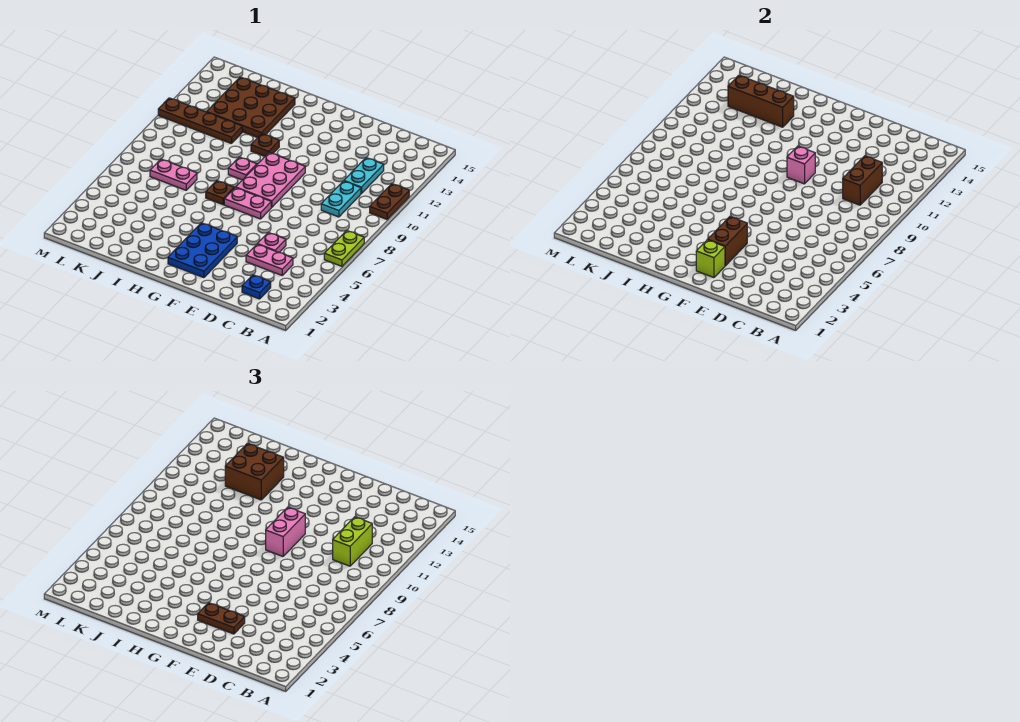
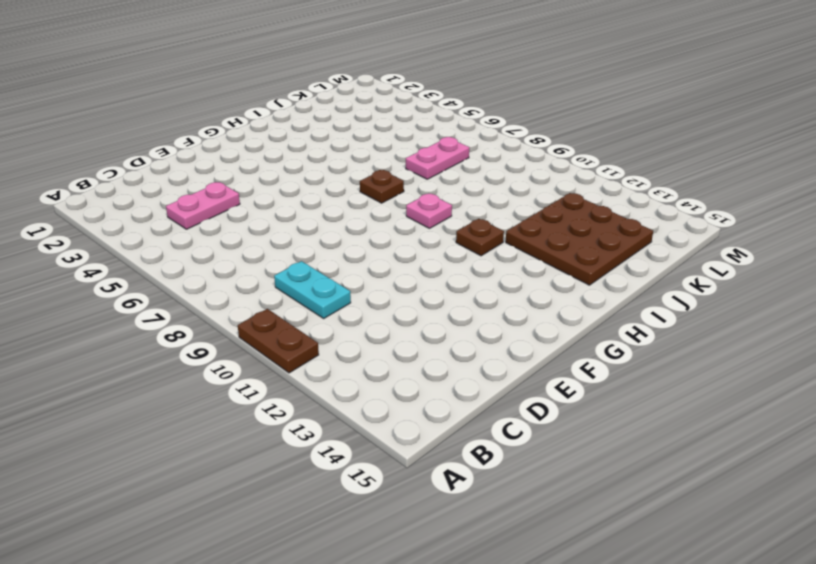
none -> lime plate A6:A7 level 1
none -> blue plate C2 level 1
none -> cyan plate C11:C12 level 1

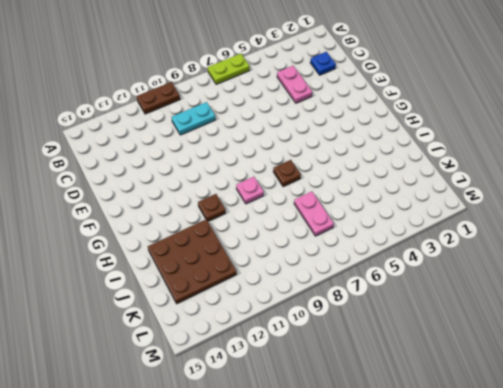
none -> cyan plate C11:C12 level 1
none -> pink plate D5 level 1
none -> blue plate F2:G4 level 1

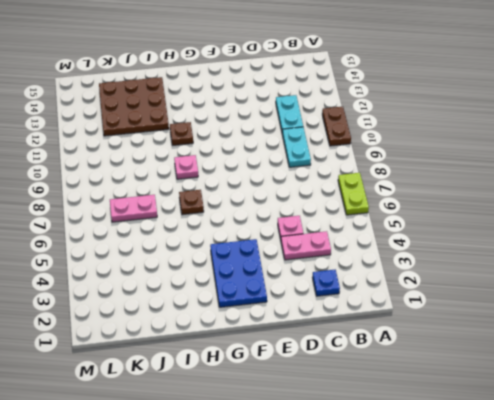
none -> pink plate F7:G7 level 1
none -> pink plate F8:G10 level 1
none -> brown plate J11:M11 level 1

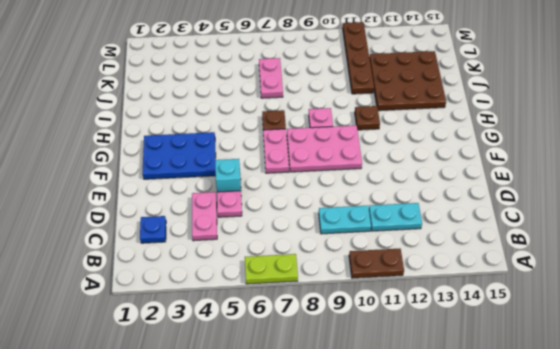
cyan brick E5 level 1 -> none
none -> brown brick C10:C11 level 2
none -> lime brick F2 level 2
none -> brown brick F3:F4 level 2

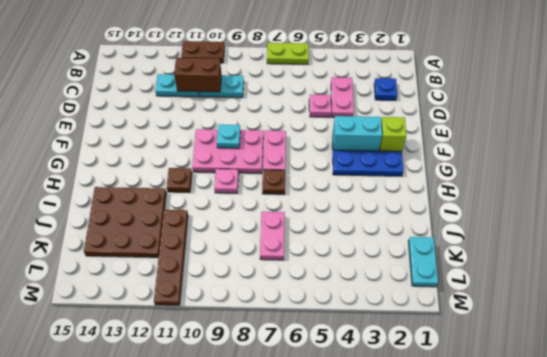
cyan brick F3:F4 level 2 -> brown brick F3:F4 level 2
cyan plate F9 level 2 -> none
cyan plate K1:L1 level 1 -> none
none -> pink brick F10 level 2
none -> brown brick I13:K13 level 2
none -> lime brick C10:C11 level 3

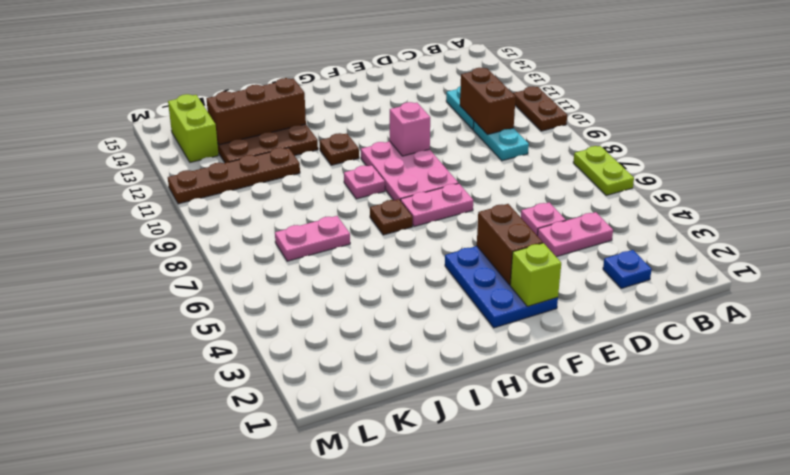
lime brick L13:L14 level 1 -> lime brick C10:C11 level 3
none -> brown plate E3:F3 level 3
none -> pink brick F9:F10 level 3
none -> brown brick I12:J13 level 3

